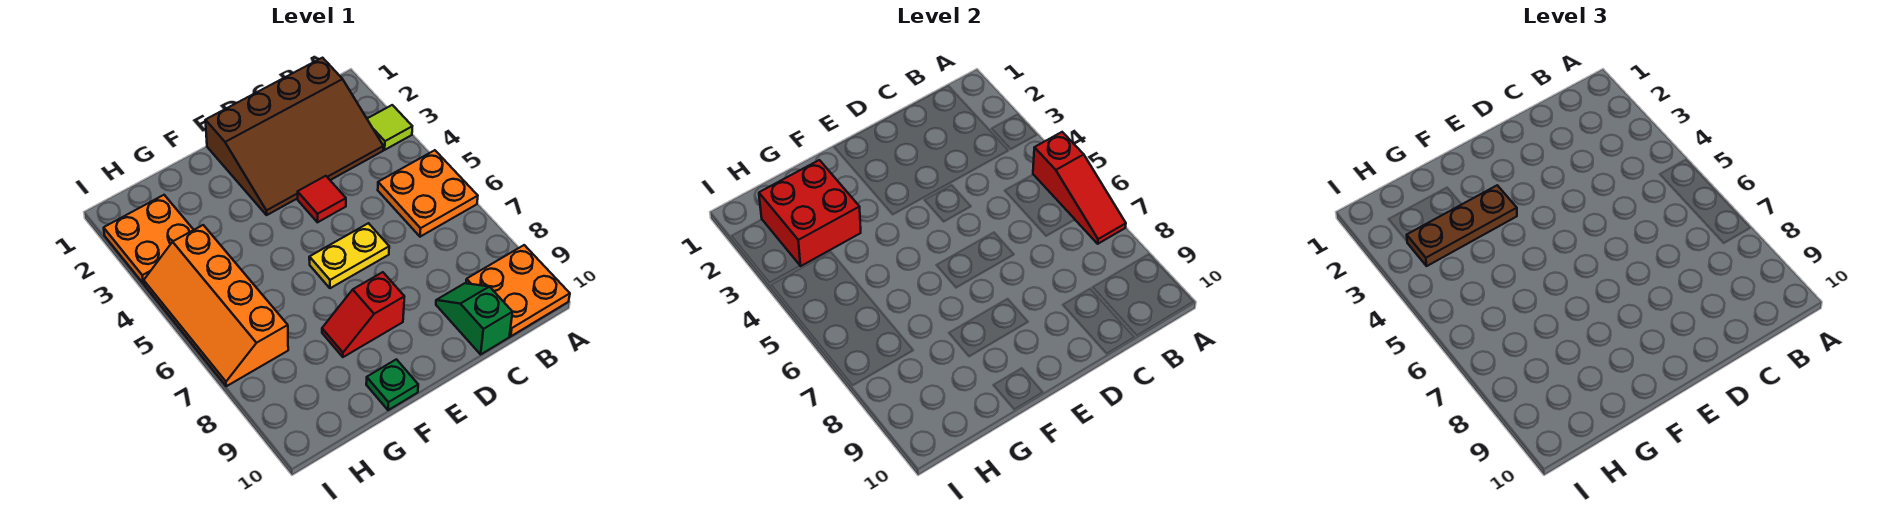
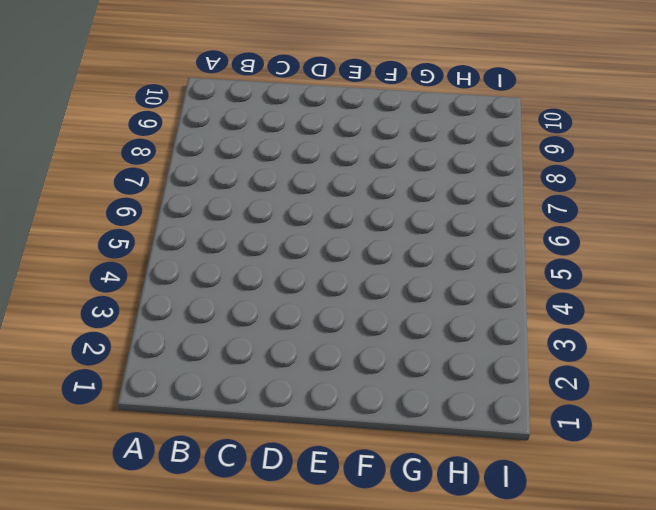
none -> lime tile A3 level 1
none -> orange plate A5:B6 level 1
none -> orange plate A9:B10 level 1

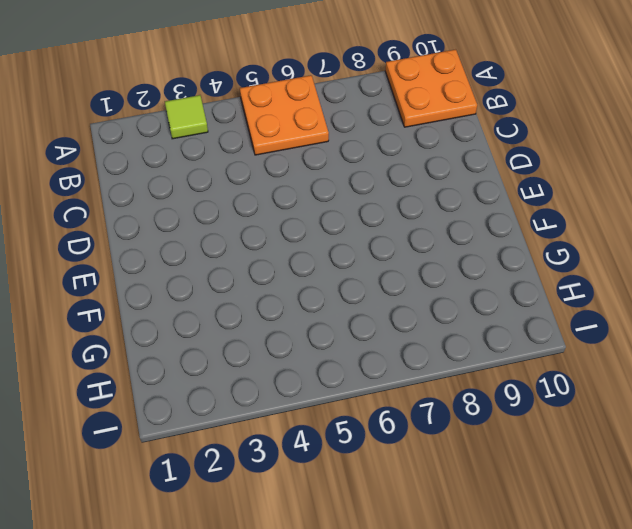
none -> brown slope B1:E3 level 1 top 1
none -> green slope C9:C10 level 1 top 10
none -> red tile D4 level 1

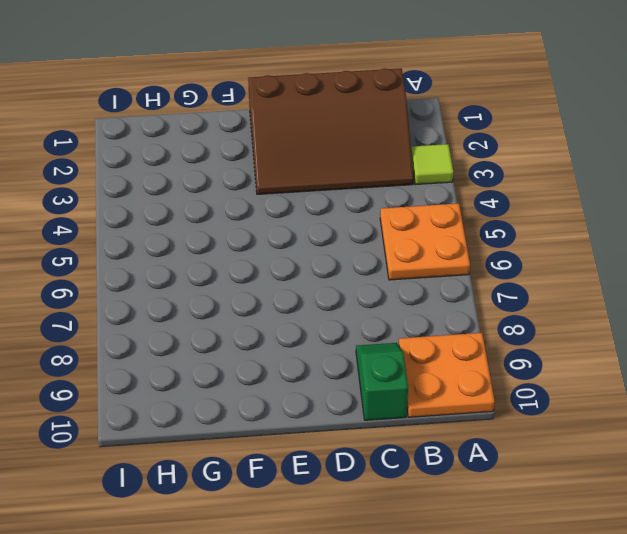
none -> red tile D4 level 1
none -> yellow plate D6:E6 level 1
none -> red slope E8:F8 level 1 top E

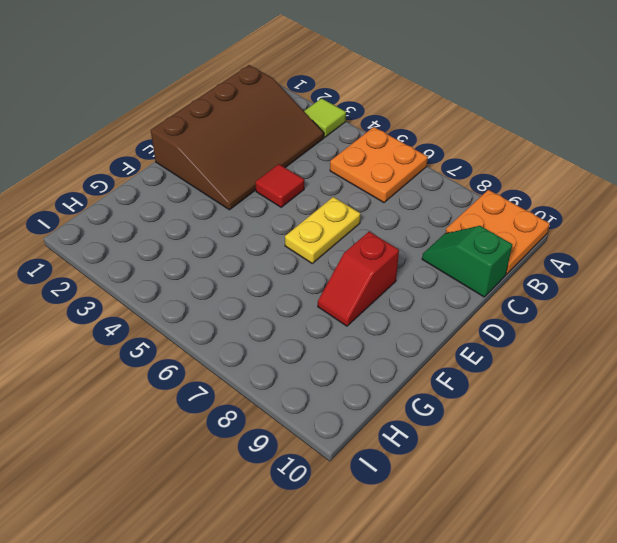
none -> green plate F10 level 1
none -> orange plate H2:I3 level 1
none -> orange slope H4:I7 level 1 top H

